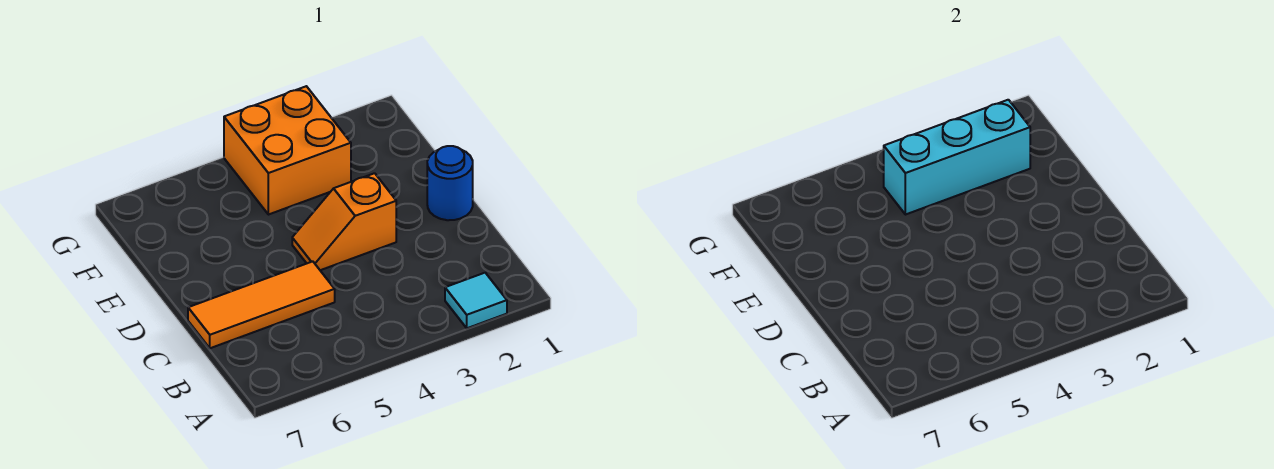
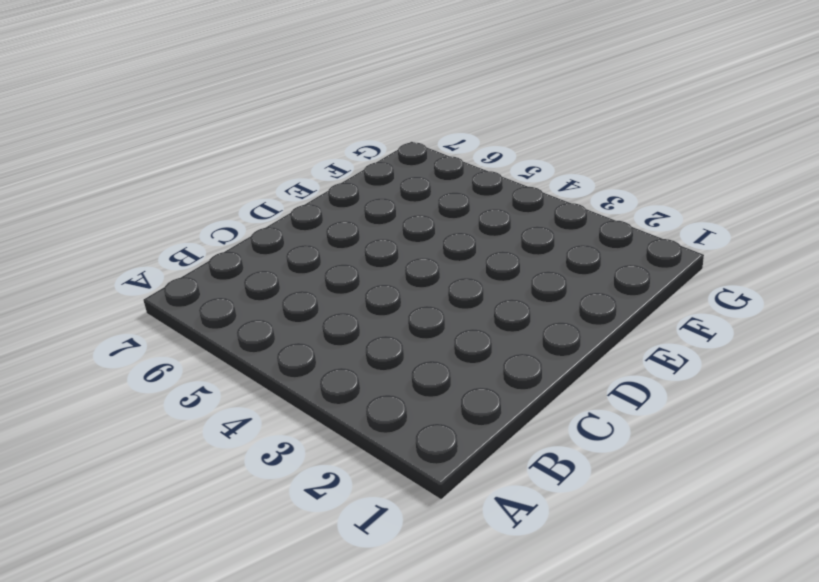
none -> cyan tile A2 level 1
none -> orange tile C5:C7 level 1

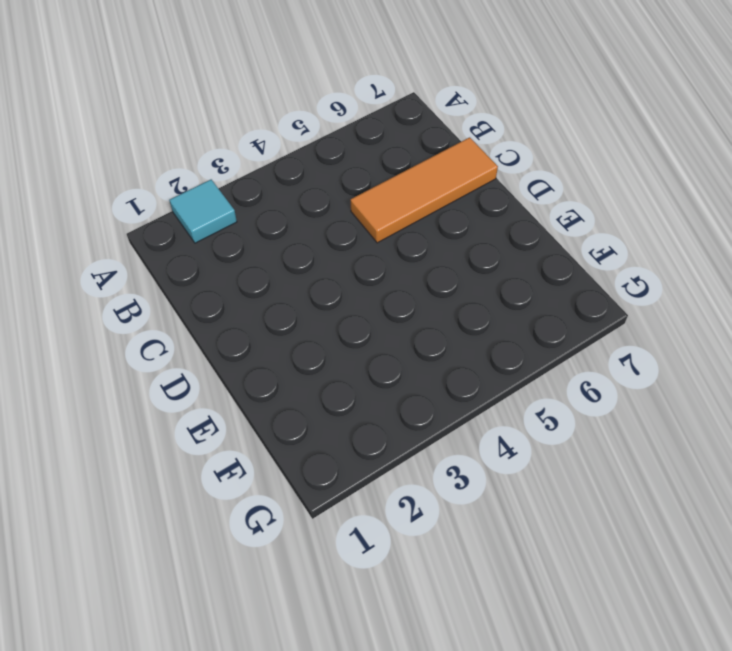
none -> blue round brick D1 level 1
none -> orange slope D3:D4 level 1 top 3

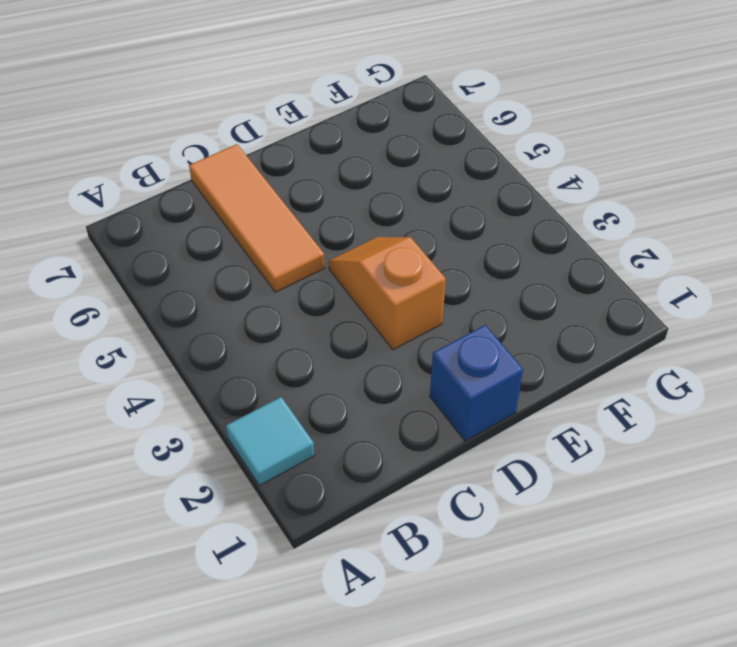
blue brick D1 level 1 -> blue round brick D1 level 1
none -> orange brick F3:G4 level 1
none -> cyan brick F2:F4 level 2

